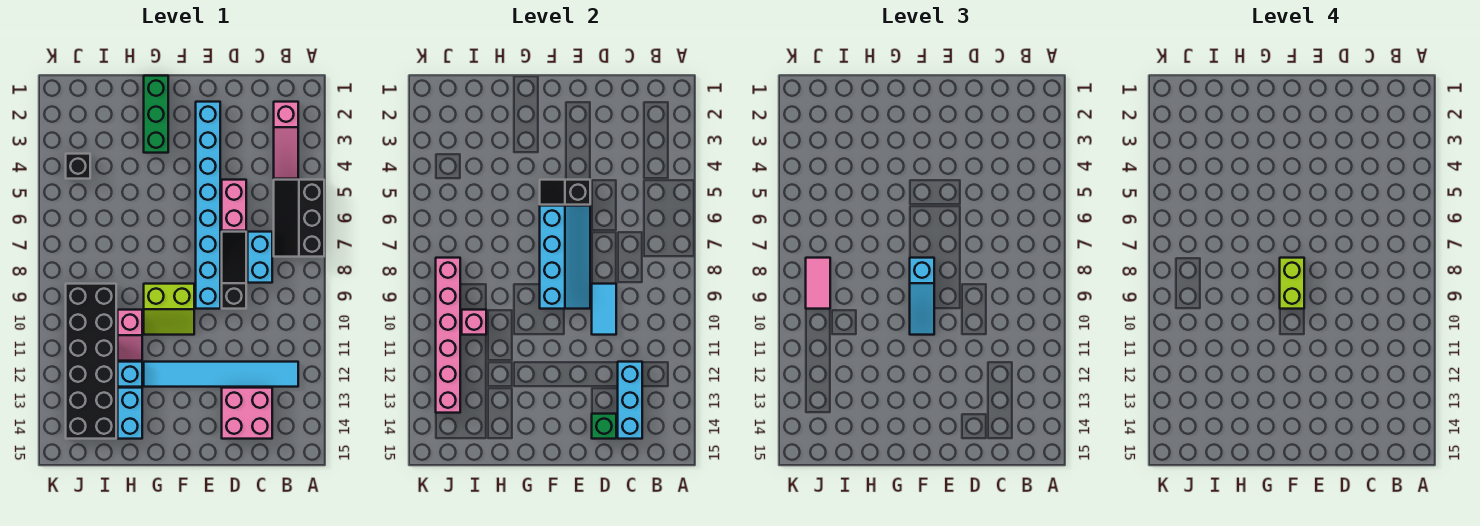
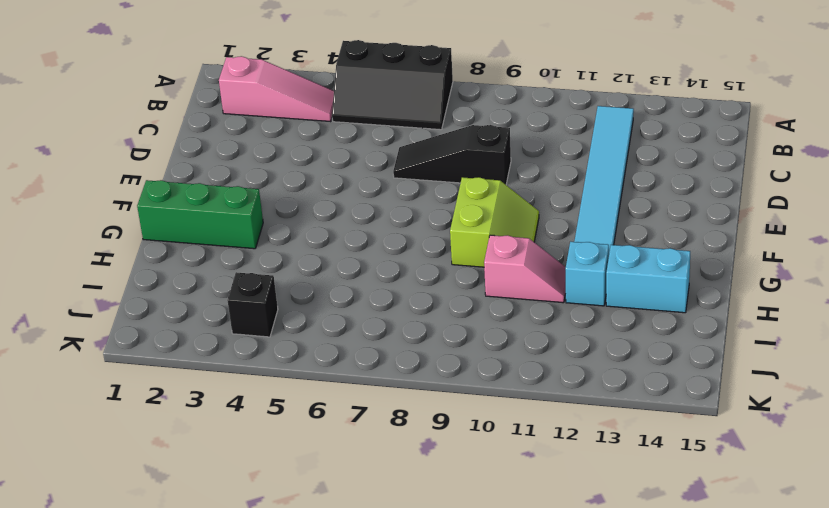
none -> cyan brick C7:C8 level 1
none -> pink brick C13:D14 level 1
none -> pink brick D5:D6 level 1

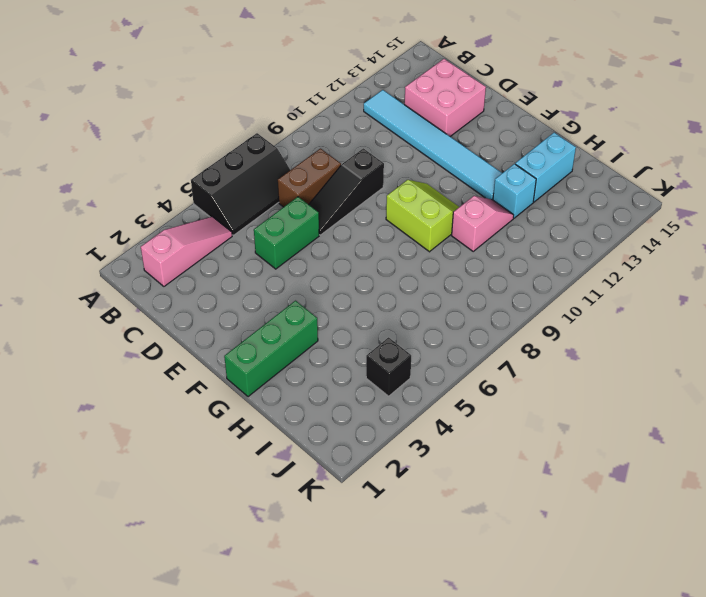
brown brick C7:C8 level 1 -> cyan brick C7:C8 level 1
green brick D5:D6 level 1 -> pink brick D5:D6 level 1
none -> cyan brick E2:E9 level 1
none -> black brick I9:J14 level 1
none -> cyan brick C12:C14 level 2

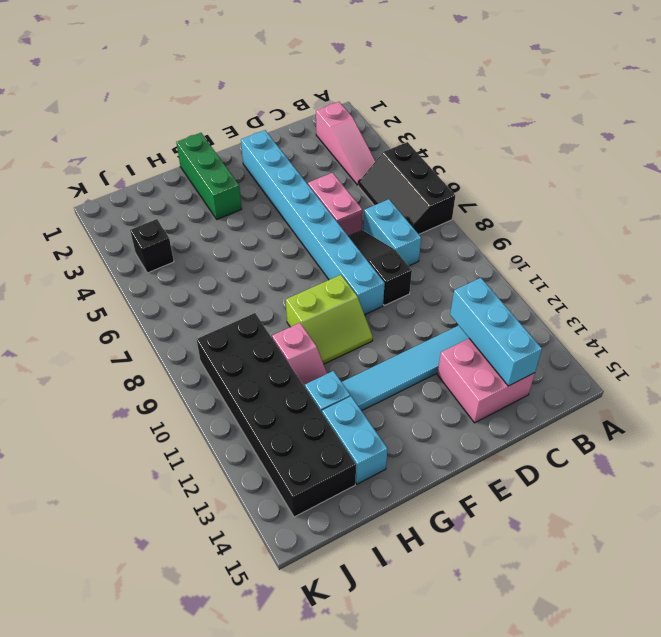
none -> cyan tile D9:D10 level 2
none -> green brick D14 level 2
none -> black slope E5:F5 level 2 top E

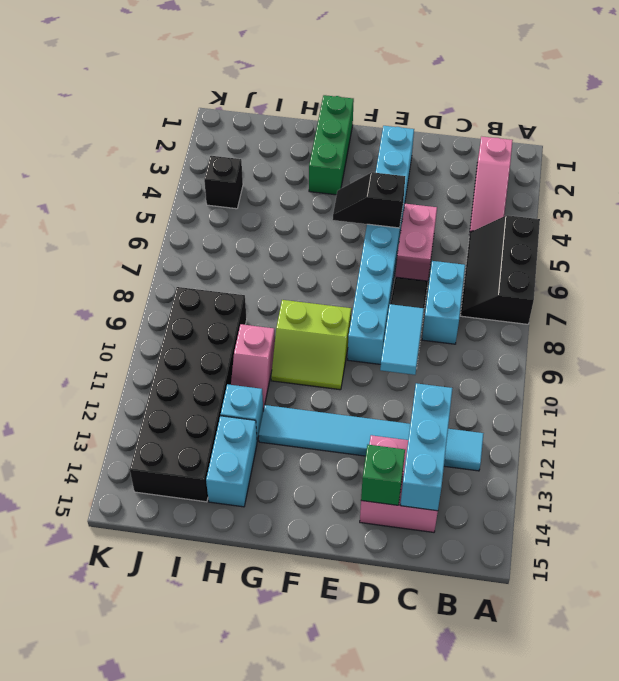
none -> cyan slope E6:F9 level 2 top F
none -> pink brick I10 level 2
none -> pink brick J8:J13 level 2

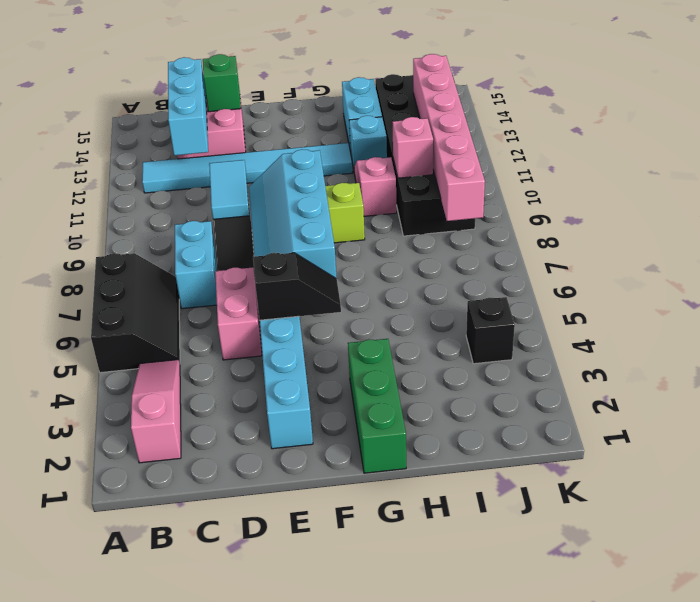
none -> cyan slope F8:F10 level 3 top 8
none -> pink tile J8:J9 level 3
none -> lime brick F8:F9 level 4

